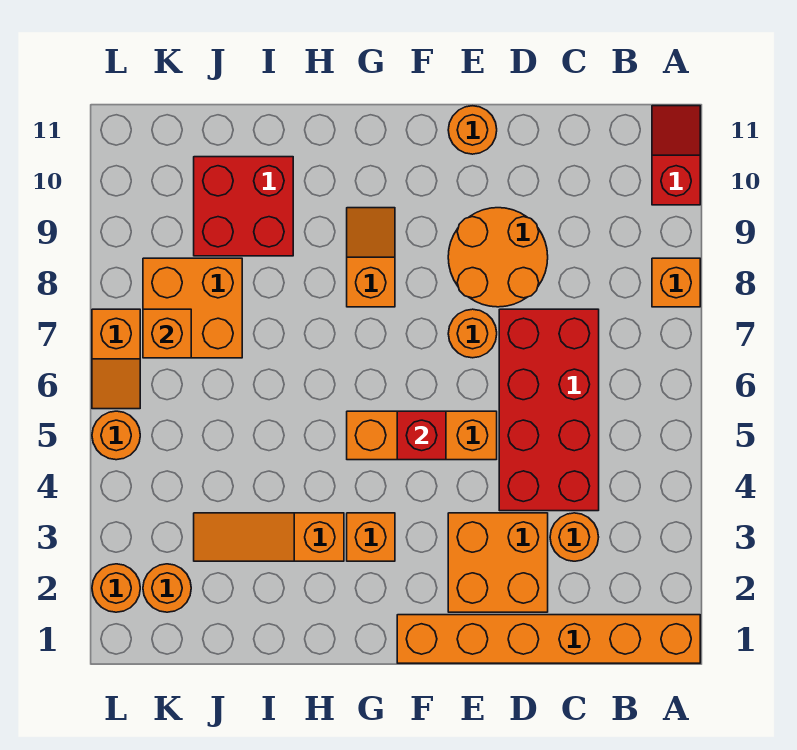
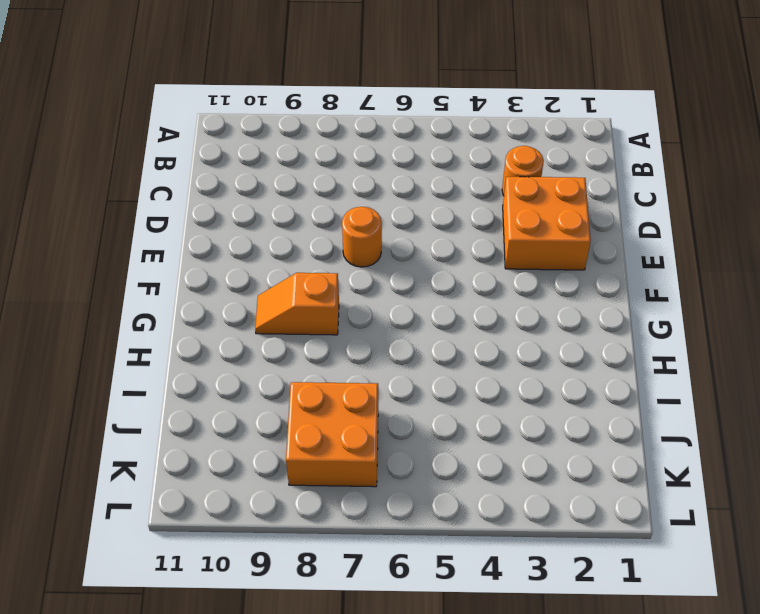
none -> orange brick A1:F1 level 1
none -> orange brick A8 level 1
none -> red slope A10:A11 level 1 top 10

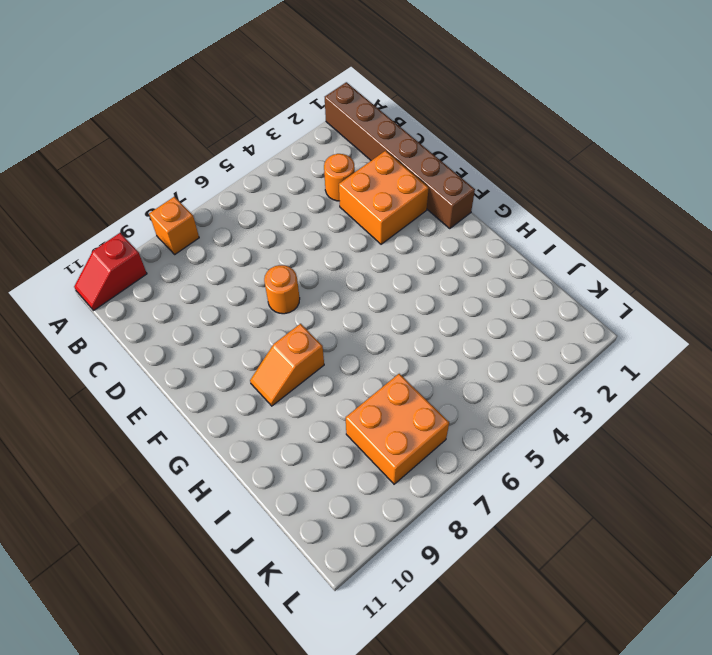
brown brick A1:F1 level 1 -> orange brick A1:F1 level 1
none -> red brick C4:D7 level 1
none -> orange round brick D8:E9 level 1
none -> orange brick E5:G5 level 1

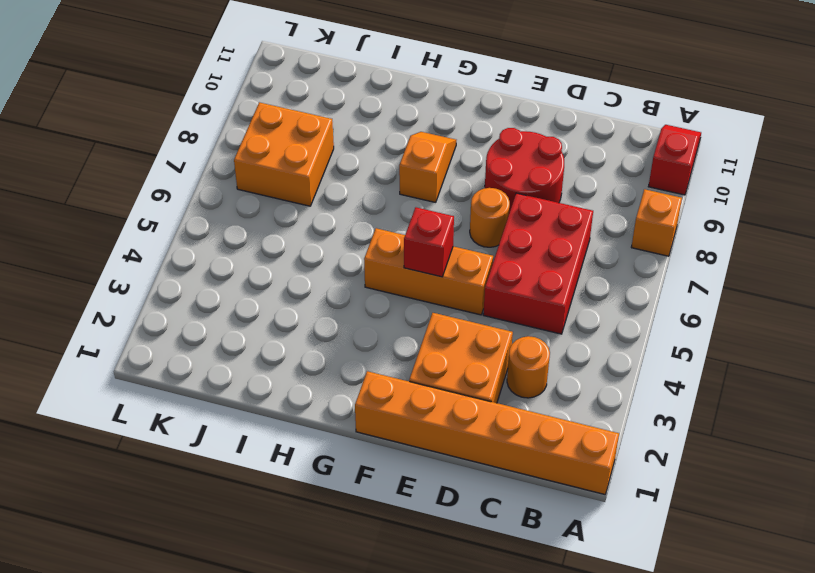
red brick C5:D7 level 1 -> red brick C4:D7 level 1
red round brick D8:E9 level 1 -> orange round brick D8:E9 level 1
none -> orange round brick E11 level 1
none -> orange brick G3 level 1
none -> orange slope H3:J3 level 1 top H

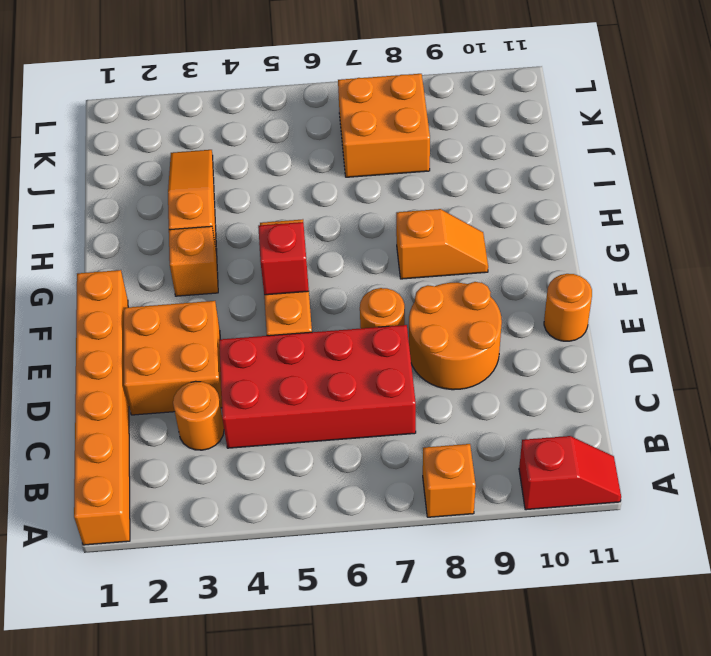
none -> red brick I9:J10 level 1
none -> orange round brick K2 level 1
none -> orange round brick L2 level 1

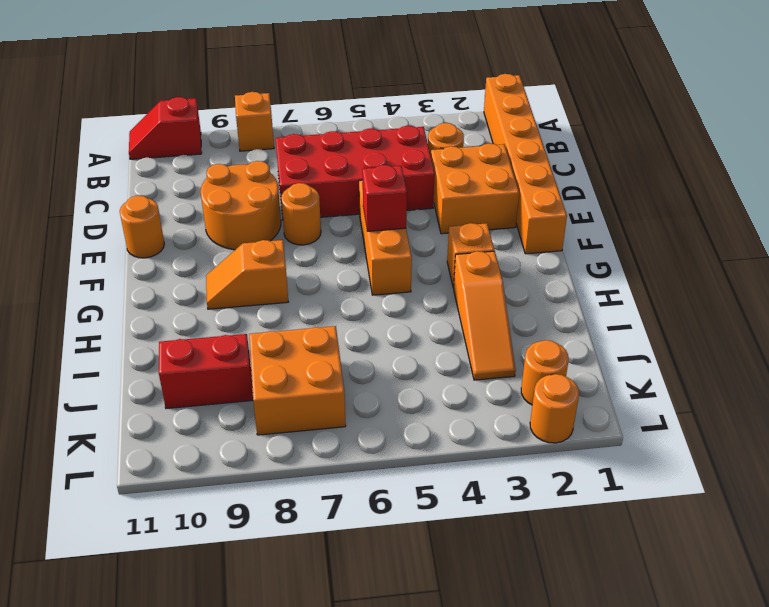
red brick J9:J10 level 1 -> red brick I9:J10 level 1
none -> orange round brick L5 level 1
none -> orange slope L6:L7 level 1 top 7
none -> orange brick K7 level 2

